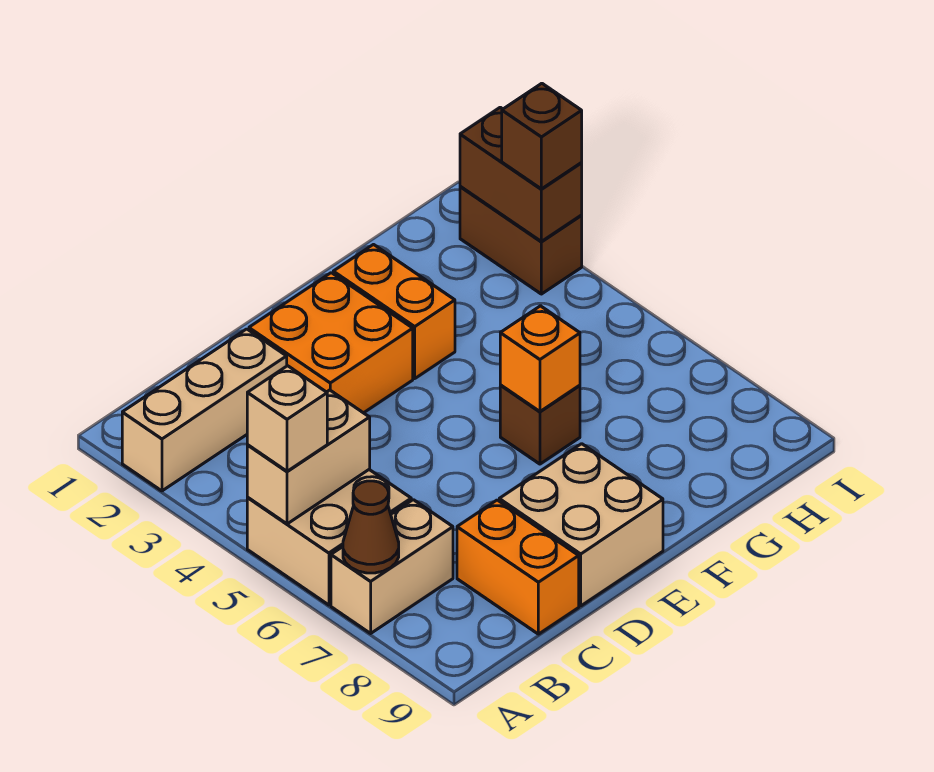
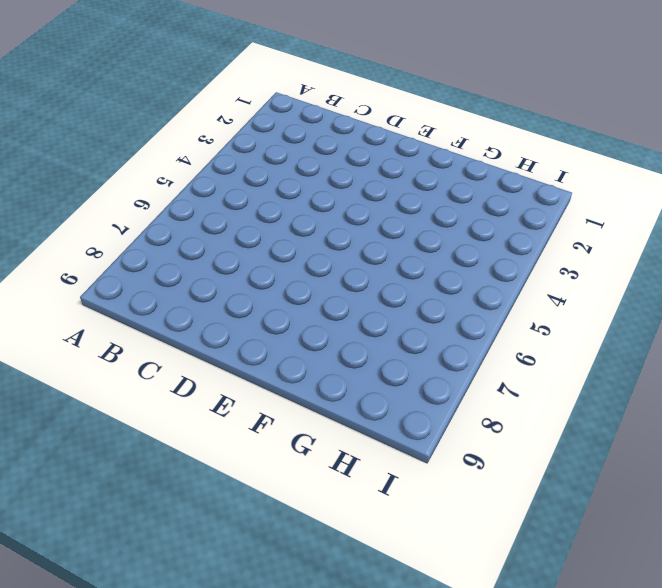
none -> tan brick A2:C2 level 1
none -> tan brick A5:B6 level 1
none -> tan brick A7:B7 level 1

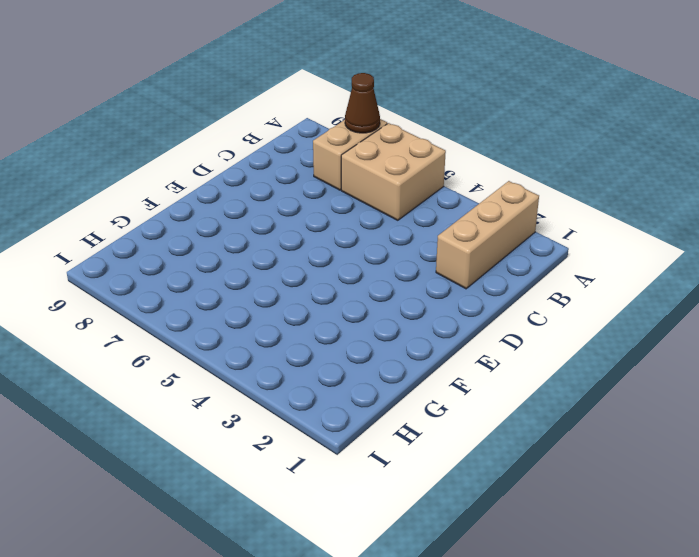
none -> orange brick C8:C9 level 1
none -> orange brick D2:E3 level 1
none -> tan brick D8:E9 level 1

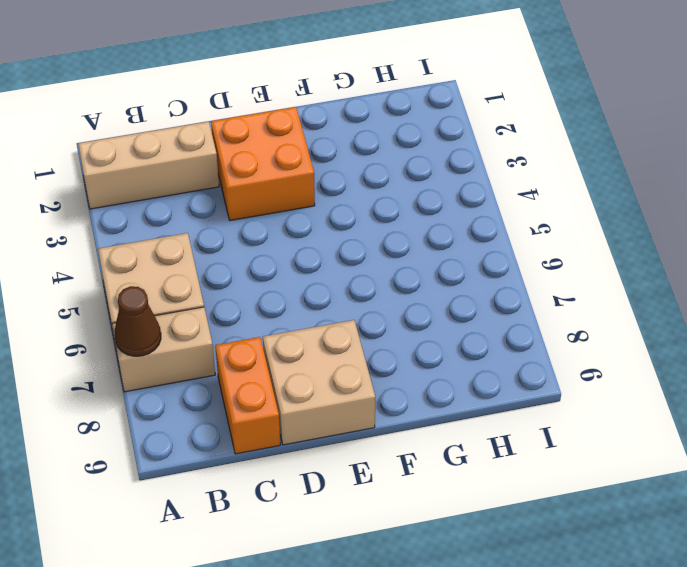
none -> orange brick F2:F3 level 1
none -> brown brick F6 level 1
none -> brown brick I2:I3 level 1

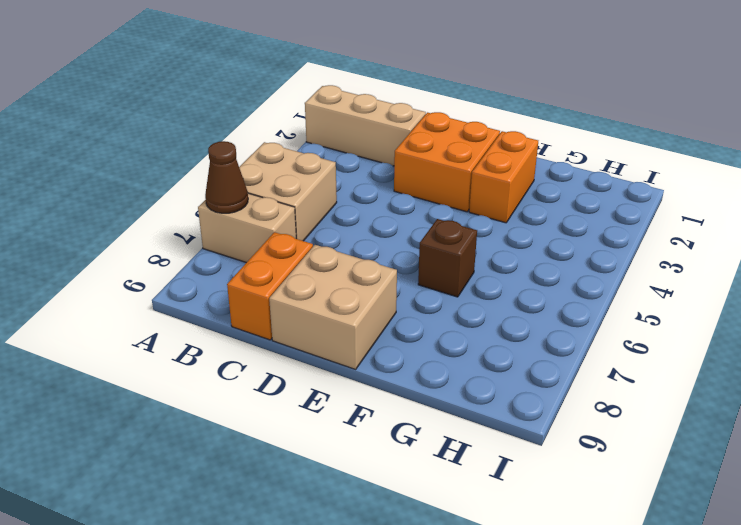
none -> brown brick I2:I3 level 1
none -> tan brick A5:B5 level 2
none -> orange brick F6 level 2

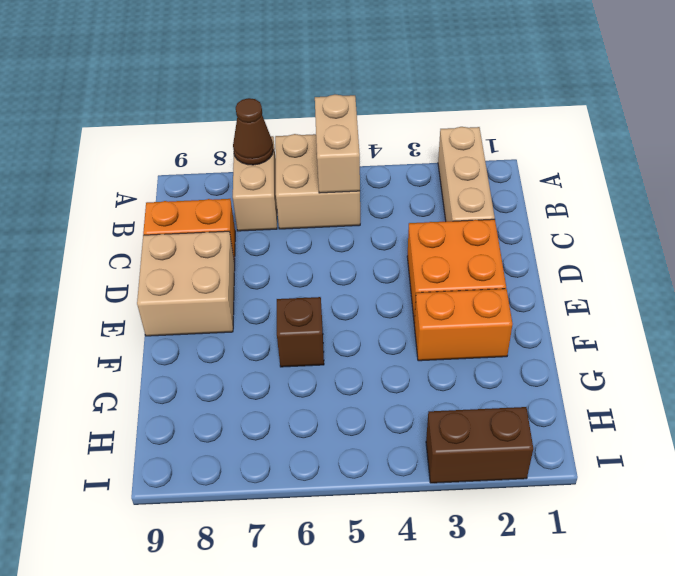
none -> orange brick F6 level 2
none -> brown brick I2:I3 level 2
none -> tan brick A5 level 3

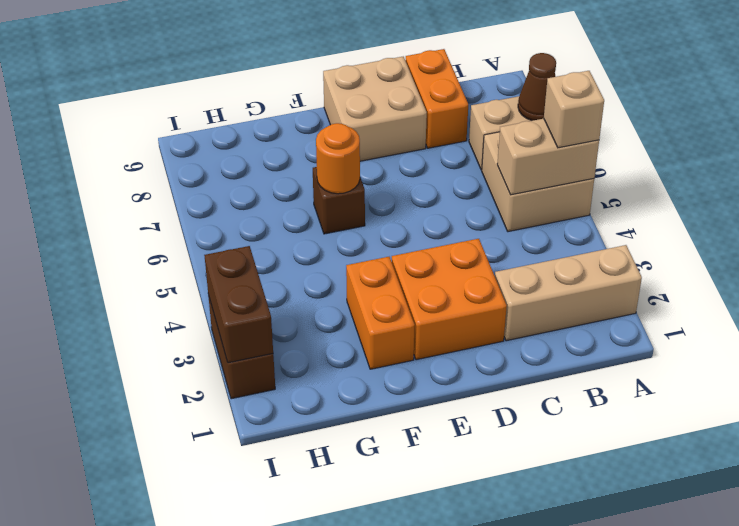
orange round brick F6 level 2 -> orange brick F6 level 2
none -> brown brick I3 level 3

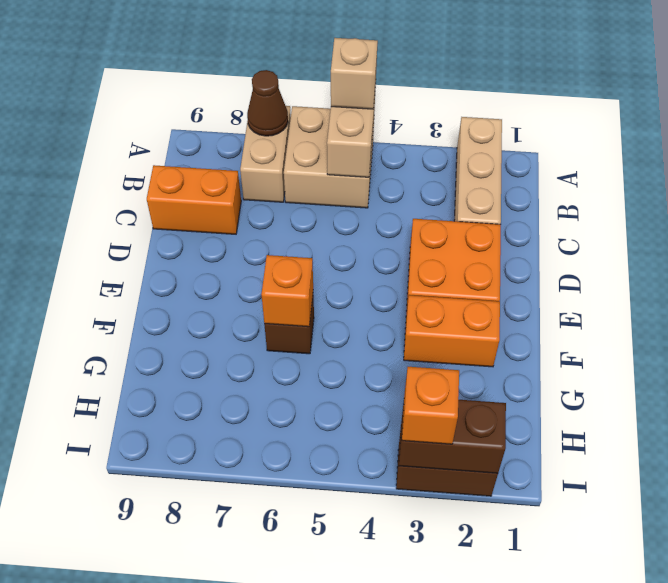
orange brick I3 level 3 -> brown brick I3 level 3
none -> tan brick D8:E9 level 1

